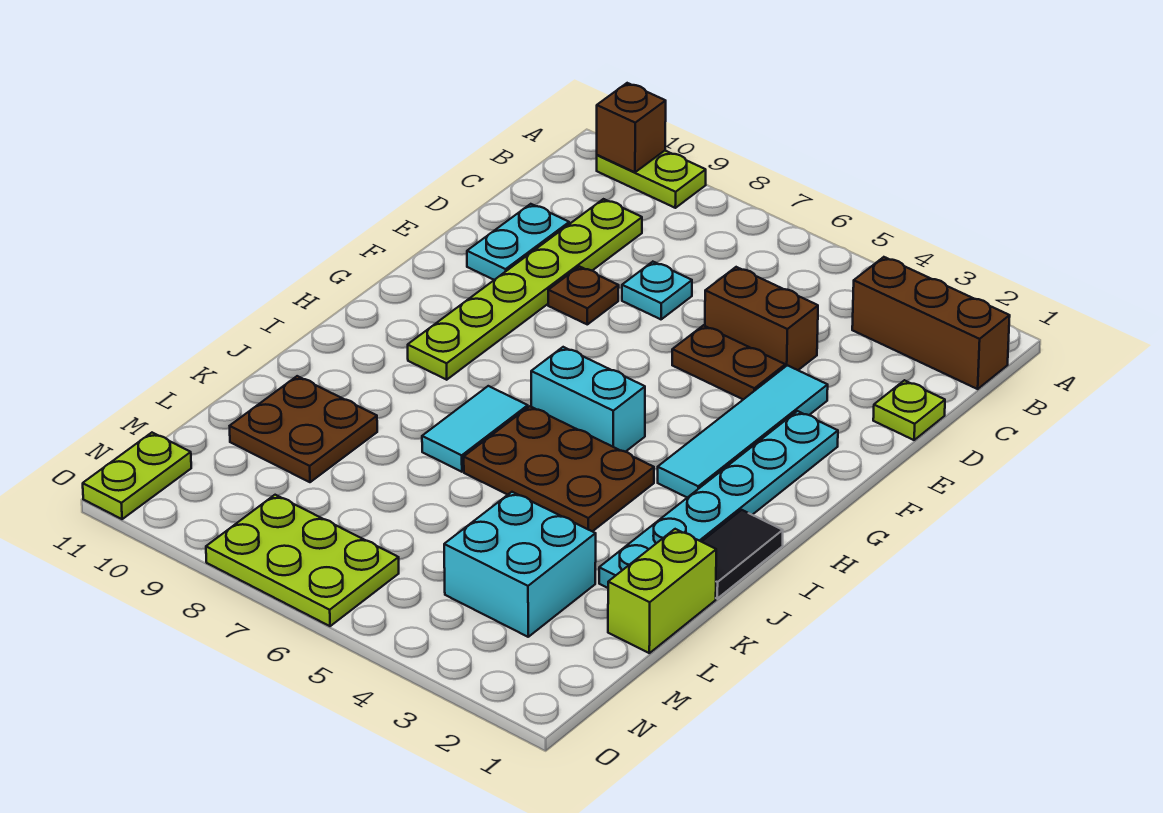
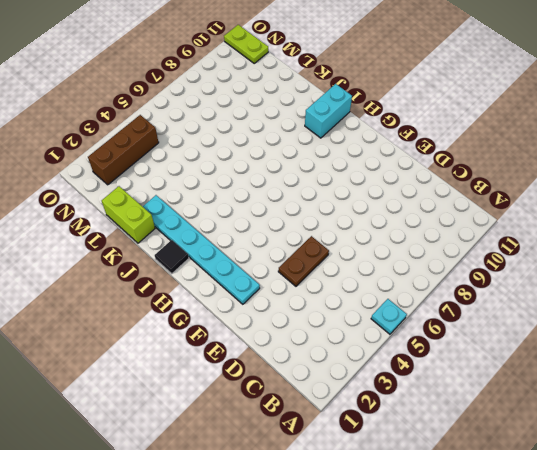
cyan plate A5 level 1 -> cyan plate D7 level 1
black tile I1 level 1 -> black tile I1:J1 level 1
cyan brick I10:I11 level 1 -> cyan brick H5:H6 level 1
brown brick N2:N4 level 1 -> brown brick B1:B3 level 1
none -> lime plate A9:A10 level 1
none -> lime plate C9:H9 level 1
none -> lime plate D1 level 1

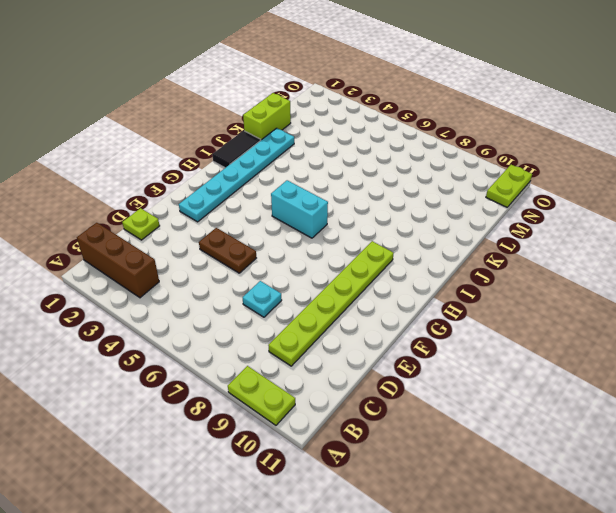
none -> brown brick D4:D5 level 1
none -> cyan plate D10:E10 level 1
none -> cyan tile E3:H3 level 1

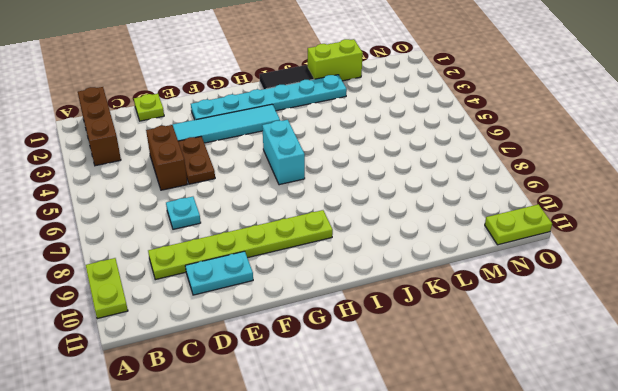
none -> brown plate E8 level 1
none -> brown plate I4:J6 level 1
none -> cyan tile I7:J7 level 1

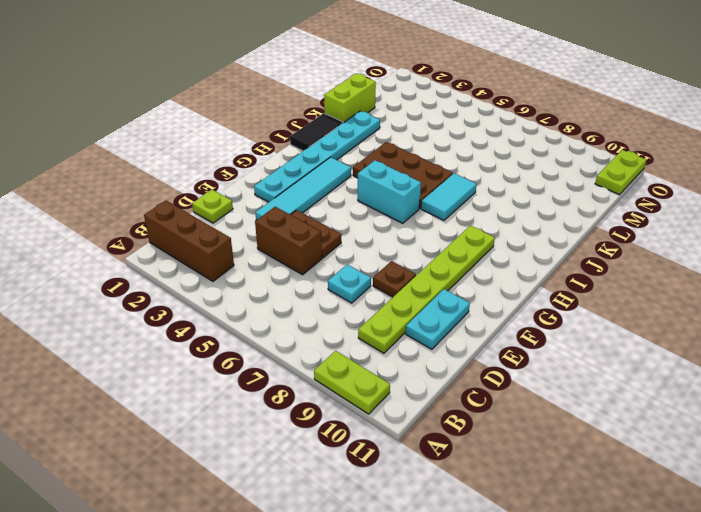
none -> brown plate K9:L10 level 1
none -> cyan brick L3:M4 level 1
none -> lime plate N6:O8 level 1

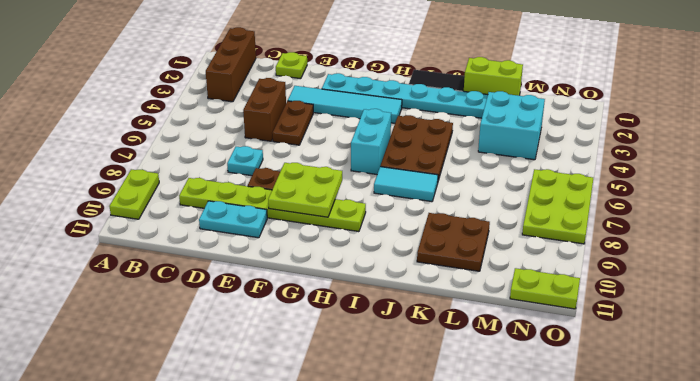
lime plate F8:G9 level 2 -> none
none -> brown brick A10 level 2

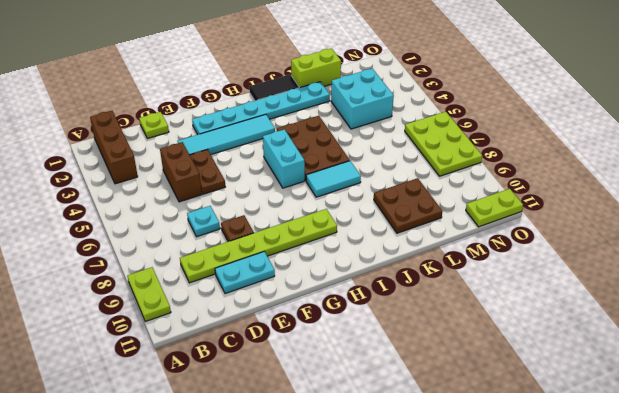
none -> brown brick A10 level 2

